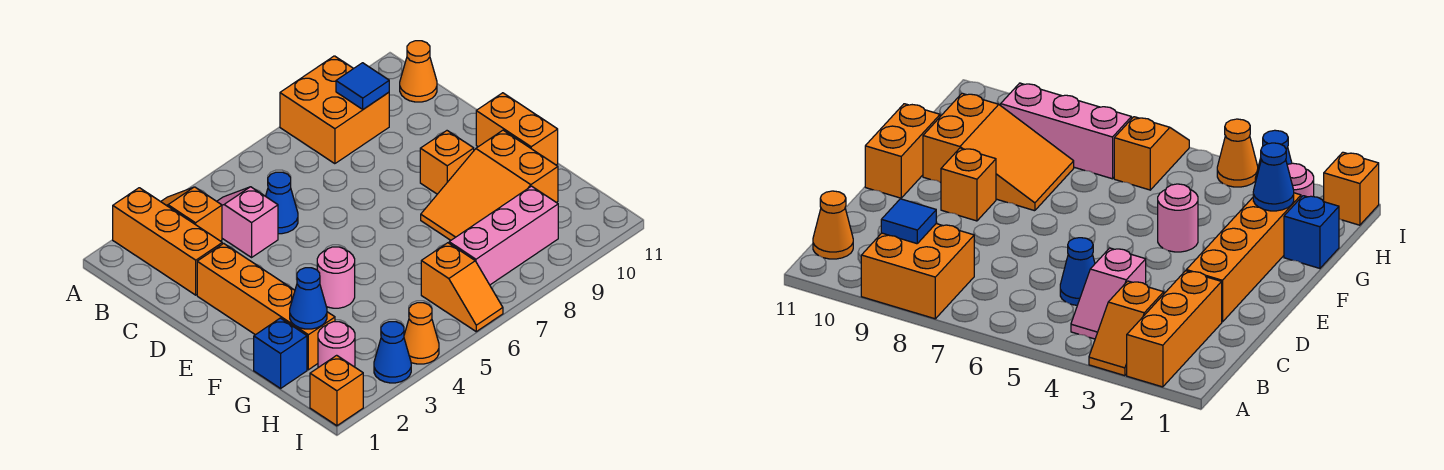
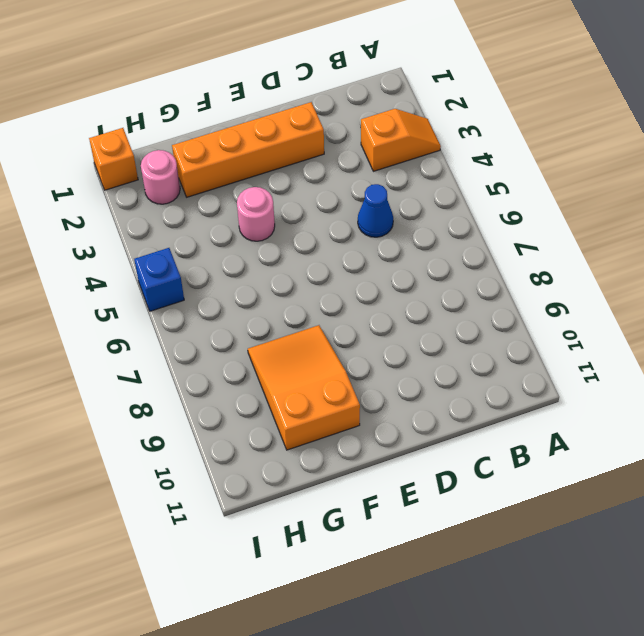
blue brick I5 level 1 -> blue brick G1 level 1
none -> orange brick A2:C2 level 1
none -> orange brick A8:B9 level 1
none -> pink slope B4:C4 level 1 top C

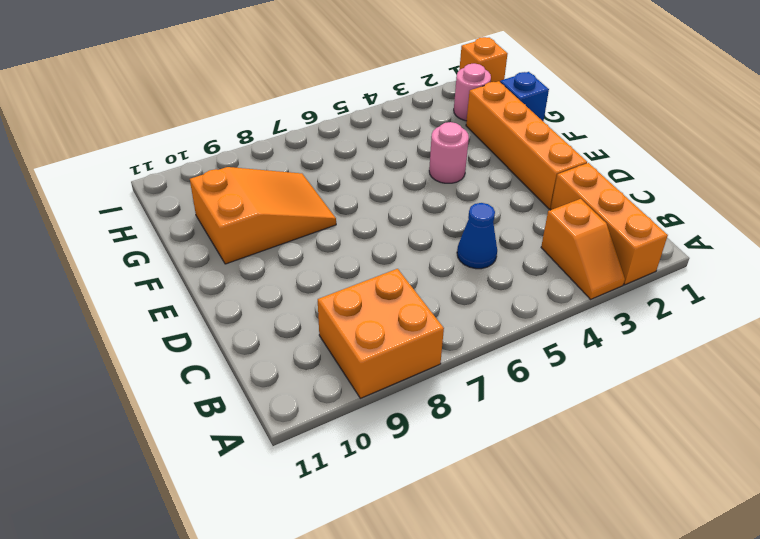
none -> pink slope B4:C4 level 1 top C
none -> orange cone B11 level 1
none -> orange brick E9 level 1

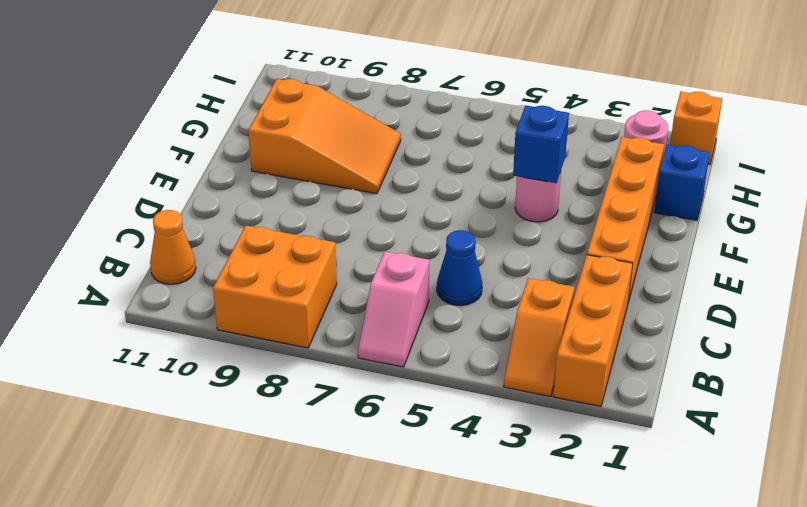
pink slope A6:B6 level 1 top B -> pink slope B4:C4 level 1 top C
blue brick F4 level 2 -> none
none -> orange brick E9 level 1
none -> orange brick E11:F11 level 1
none -> orange slope H6:I6 level 1 top H

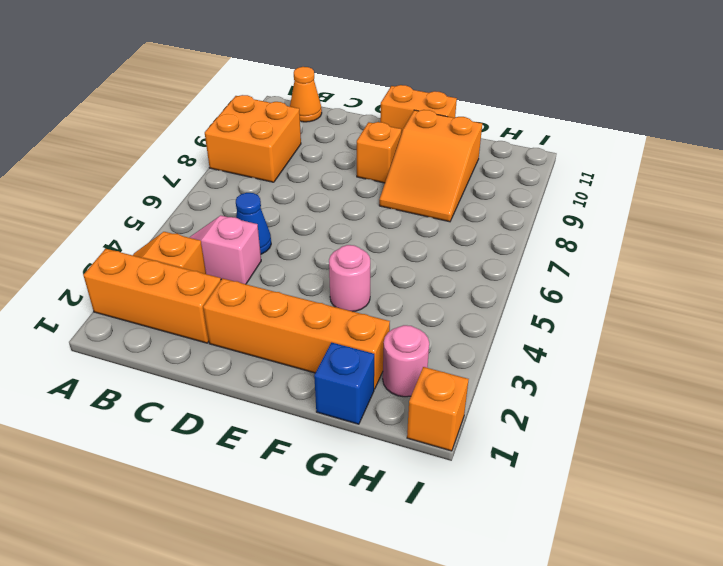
none -> orange slope H6:I6 level 1 top H
none -> pink brick H7:H9 level 1
none -> blue cone I3 level 1

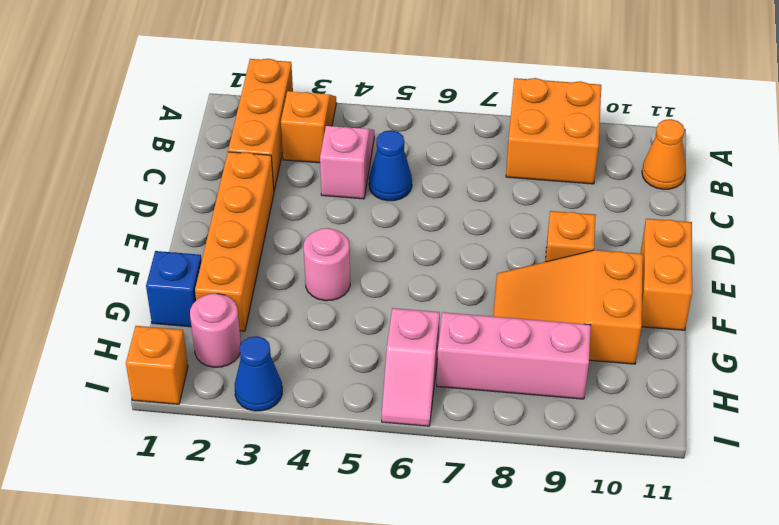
pink slope H6:I6 level 1 top H -> orange slope H6:I6 level 1 top H
none -> orange cone I4 level 1
none -> blue tile B9 level 2
none -> blue cone G2 level 2

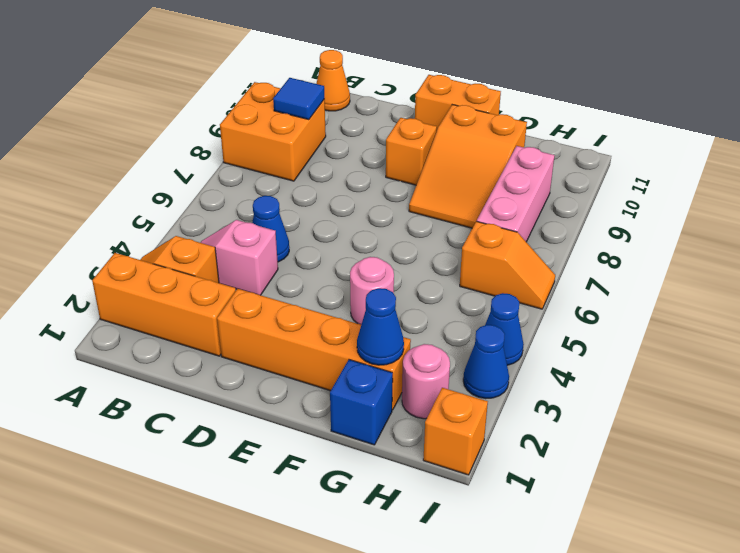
blue cone I4 level 1 -> orange cone I4 level 1

